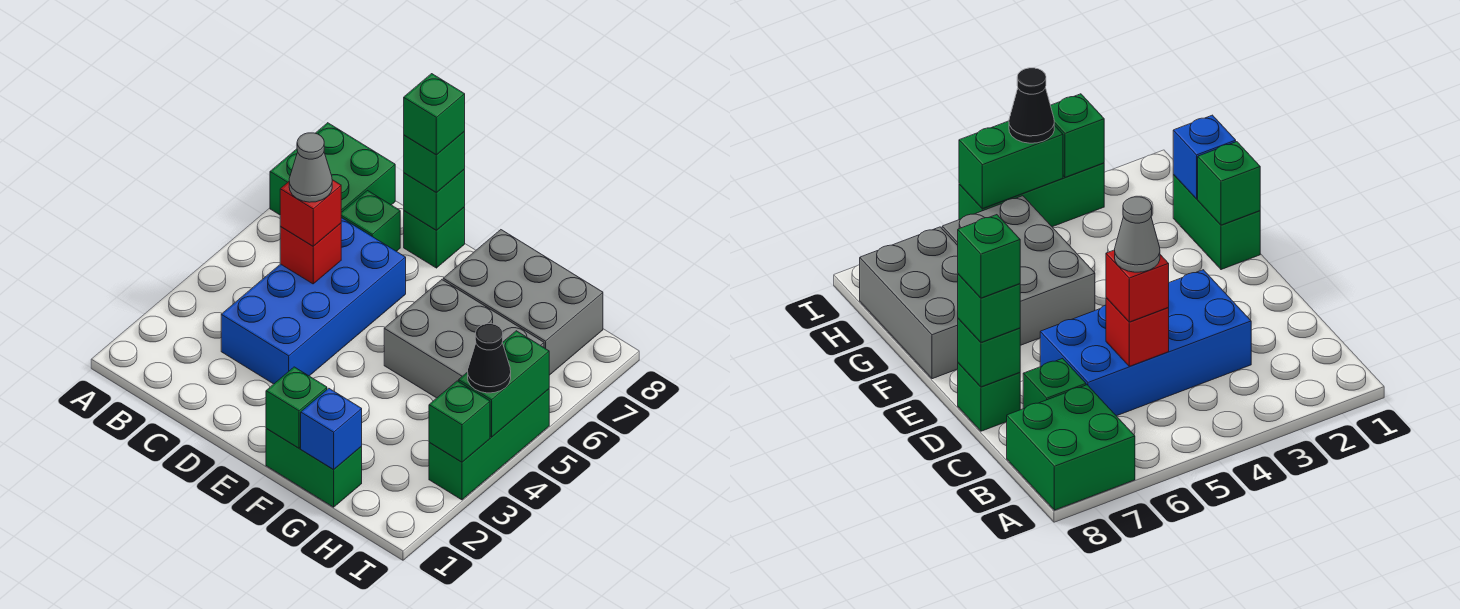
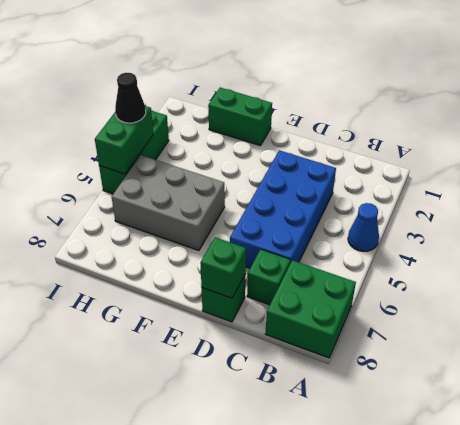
blue cone A4 level 1 -> none
none -> grey brick F7:H8 level 1
none -> red brick C5 level 2
none -> green brick F1 level 2

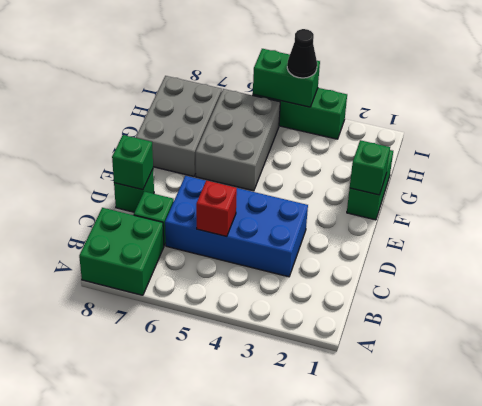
none -> blue brick G1 level 2
none -> green brick I3 level 2
none -> red brick C5 level 3

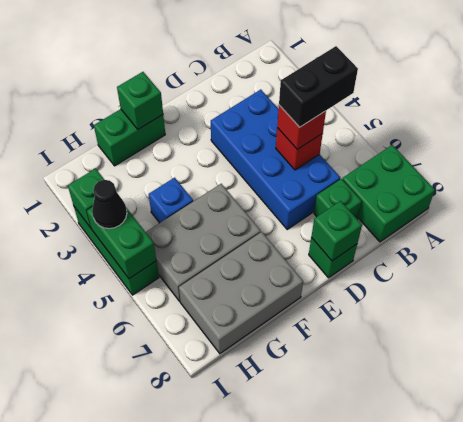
black brick B5:C5 level 4 -> grey cone C5 level 4
blue brick G4 level 1 -> blue brick G1 level 2
none -> green brick D8 level 3
none -> green brick D8 level 4

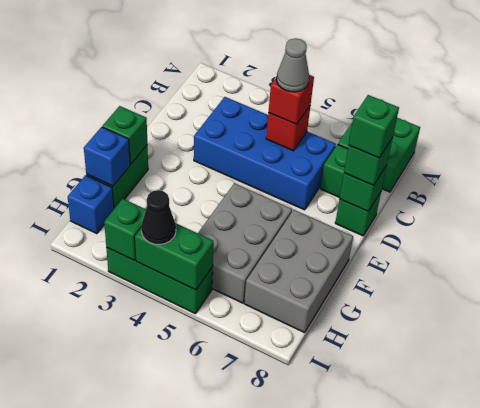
blue brick H1 level 1 -> none

